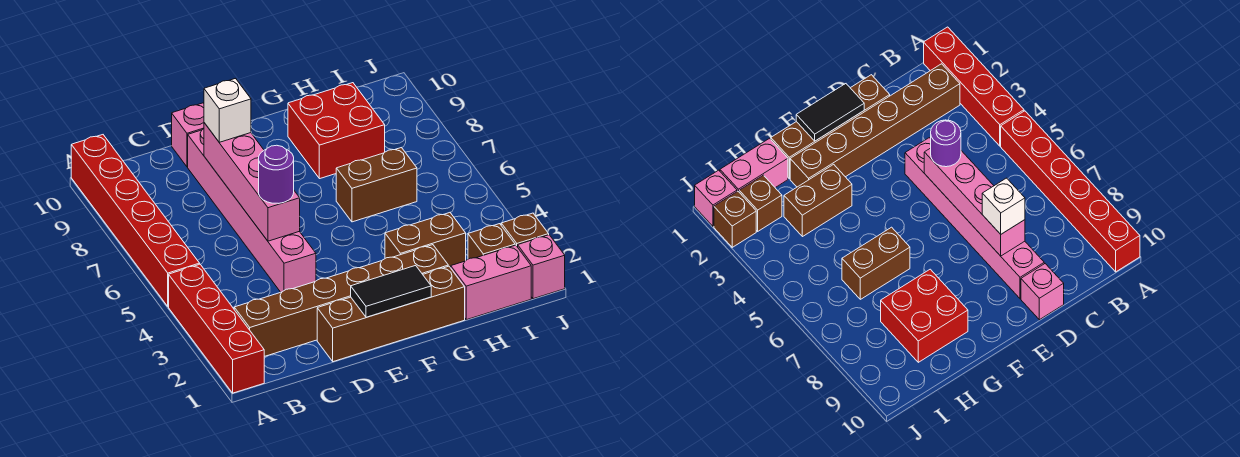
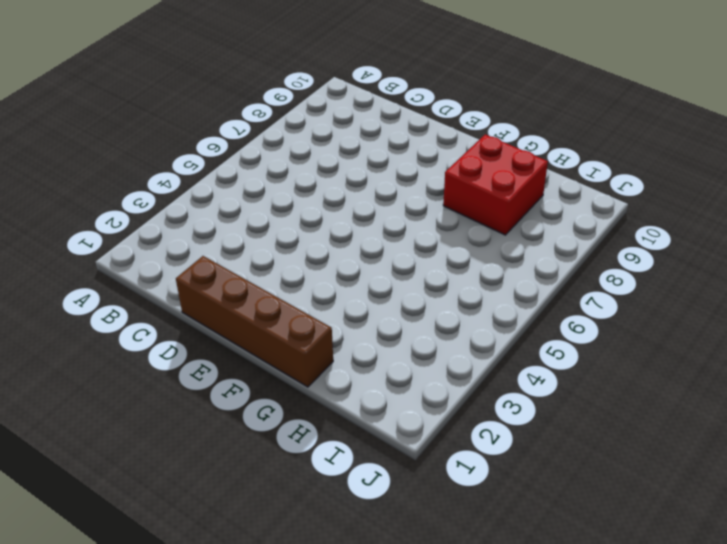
none -> red brick A1:A4 level 1
none -> red brick A5:A10 level 1
none -> brown brick B2:G2 level 1

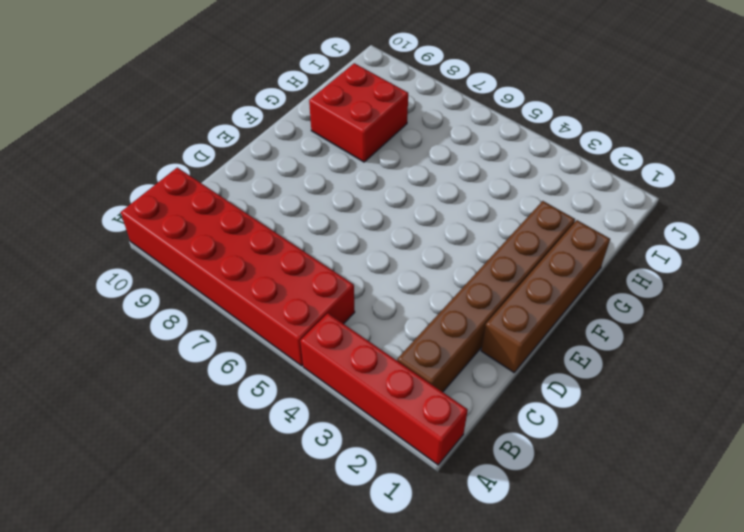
red brick A5:B10 level 1 -> red brick A5:A10 level 1
none -> pink brick D4:D9 level 1
none -> pink brick D10 level 1
none -> brown brick G3:H3 level 1

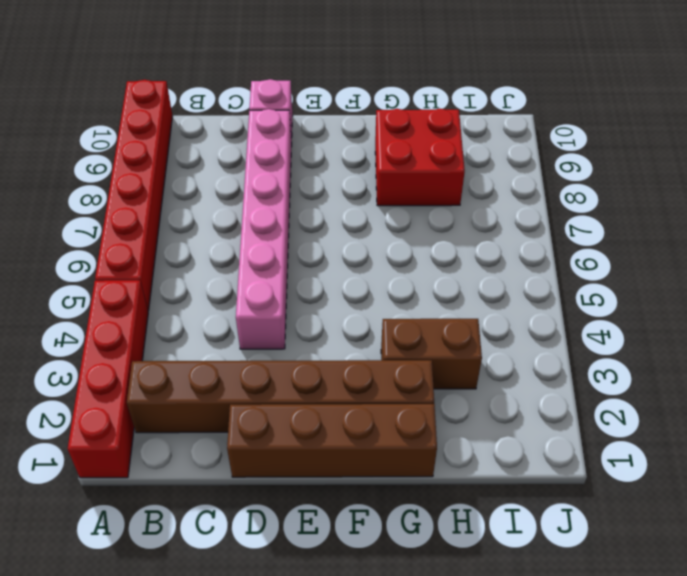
none -> brown brick G6:H6 level 1
none -> pink brick H1:I1 level 1
none -> brown brick I2 level 1

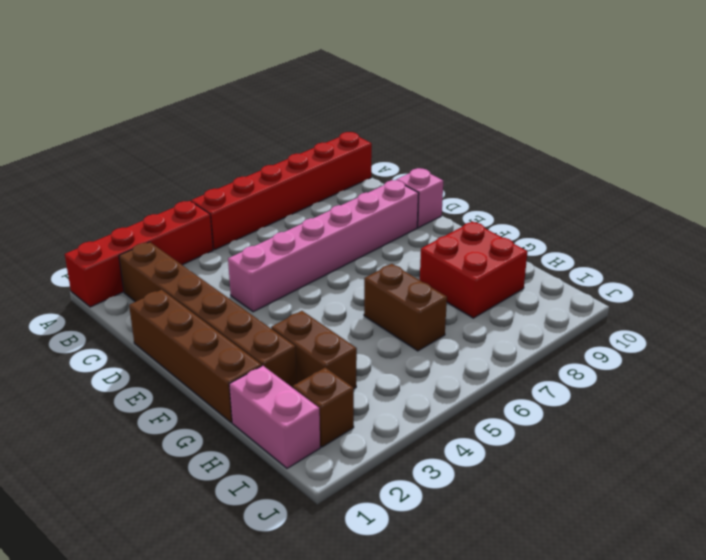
none -> pink brick J1 level 1
none -> brown brick J2 level 1
none -> pink brick D5:D8 level 2

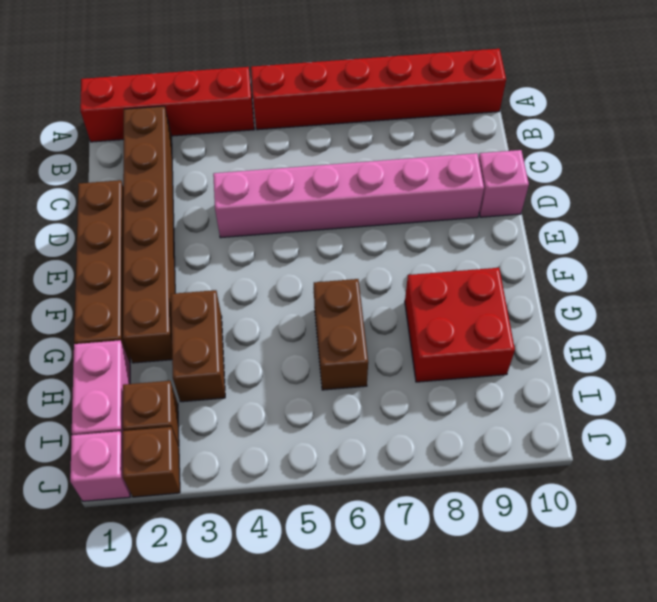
none -> pink brick D5:D8 level 2
none -> black tile E1:F1 level 2
none -> purple round brick D5 level 3

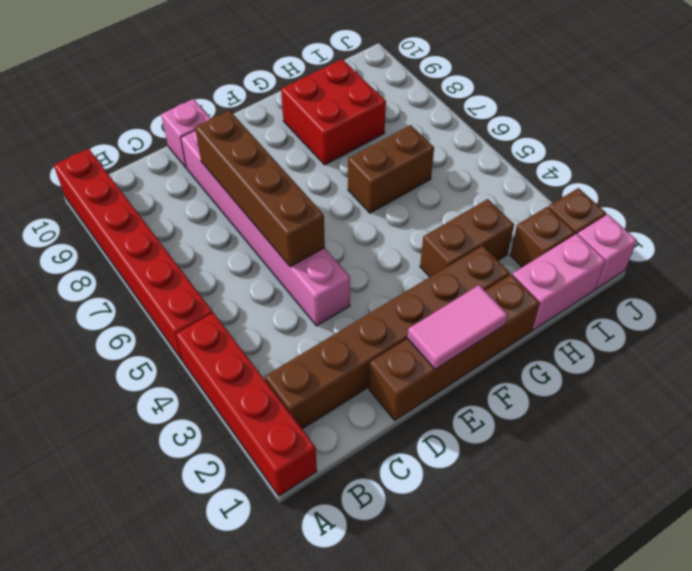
brown brick D5:D8 level 2 -> pink brick D5:D8 level 2
pink tile E1:F1 level 2 -> black tile E1:F1 level 2
none -> purple round brick D5 level 3
none -> white brick D8 level 3

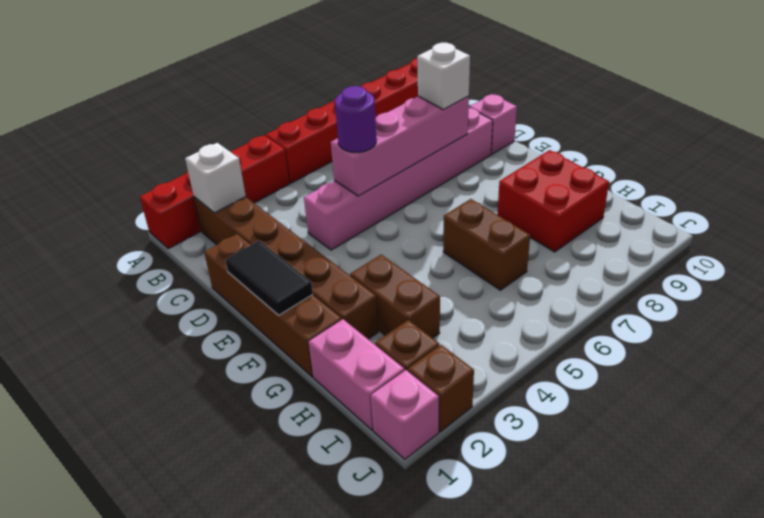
white brick B2 level 2 -> none

